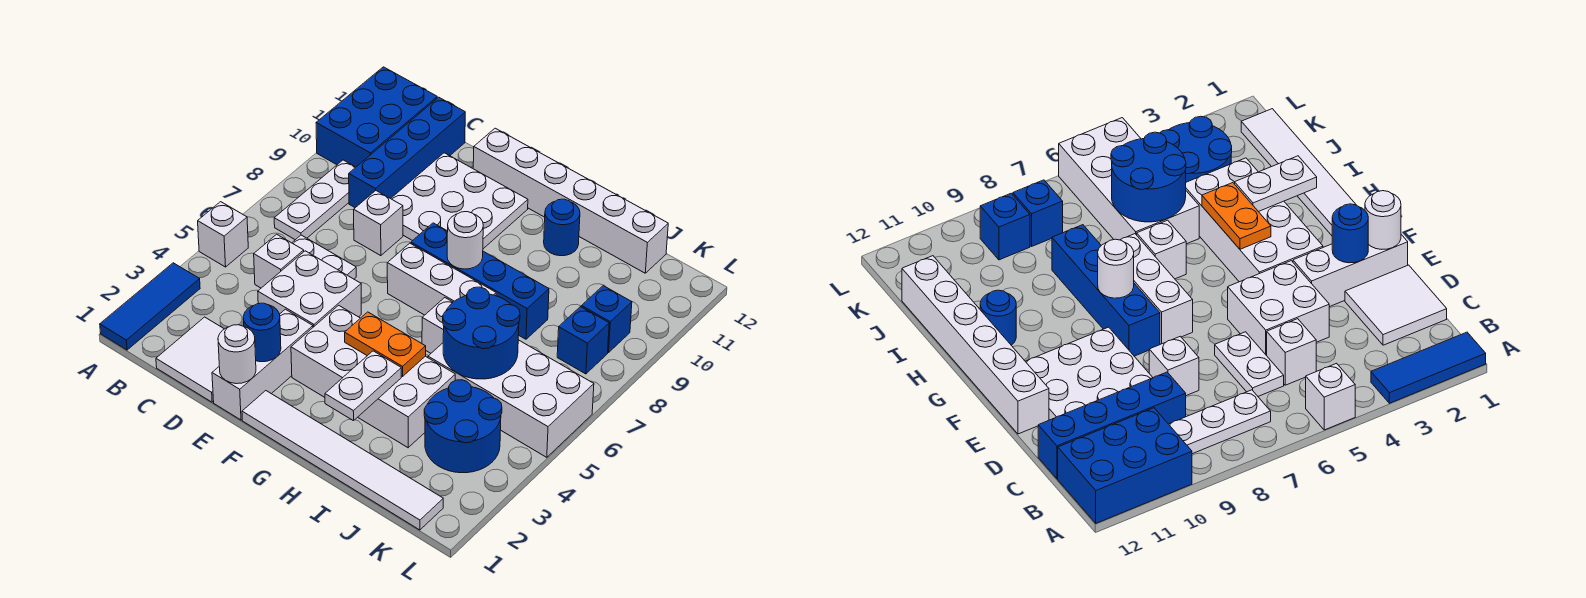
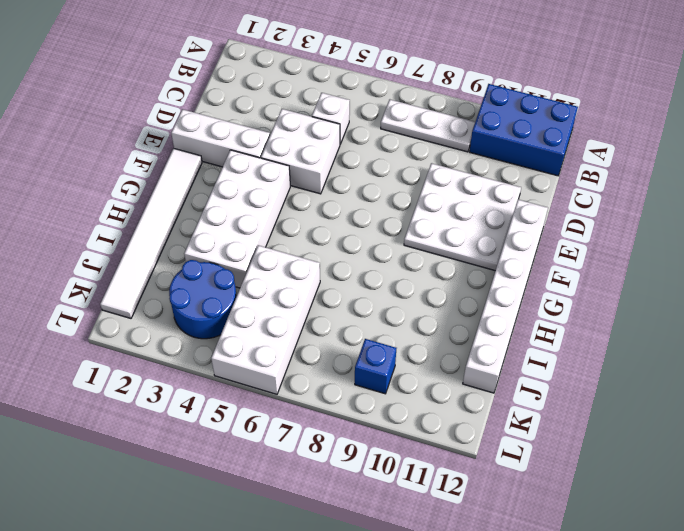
none -> blue tile A1:A3 level 1
none -> white brick A5 level 1
none -> white tile C1:D2 level 1

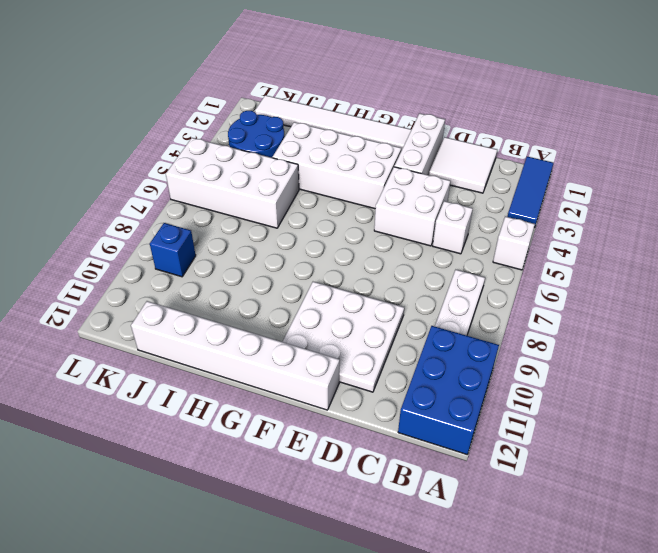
none -> white plate C6:D6 level 1
none -> blue brick C9:C12 level 1
none -> white brick D8 level 1

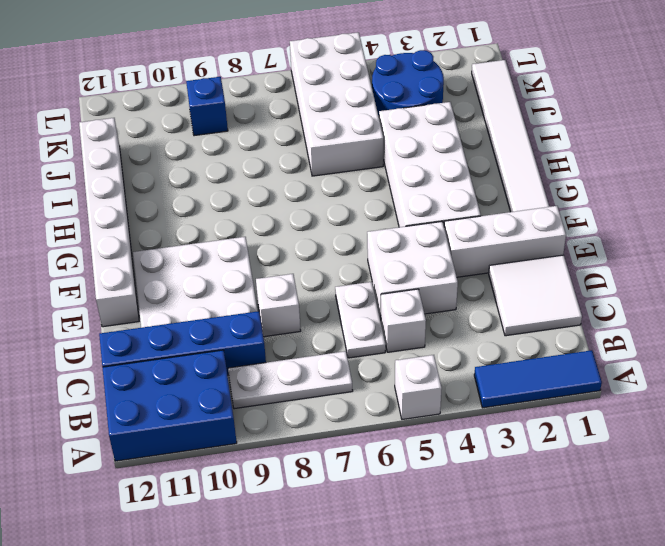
none -> white brick F7:H7 level 1
none -> blue brick F8:I8 level 1
none -> white brick H6 level 1

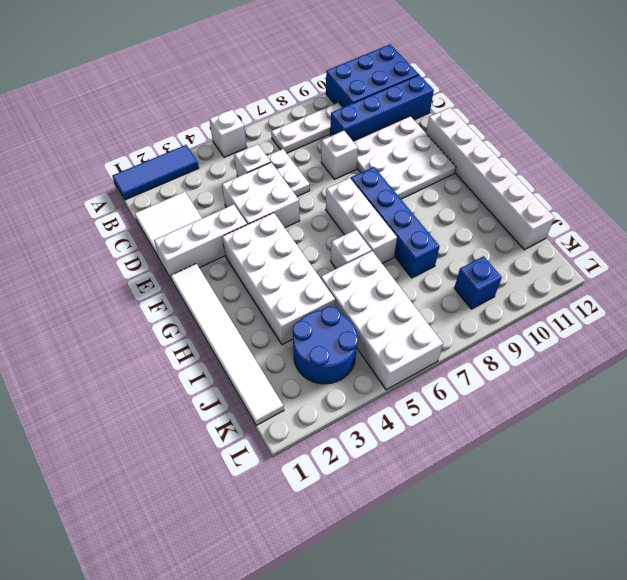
none -> blue round brick H11 level 1
none -> blue brick K8 level 1
none -> white round brick E1 level 2

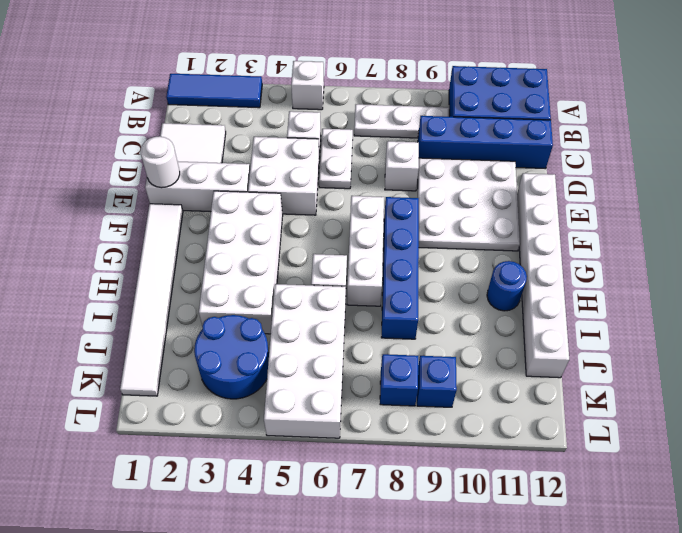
none -> blue round brick E2 level 2
none -> orange plate G4:H4 level 2
none -> white round brick G8 level 2

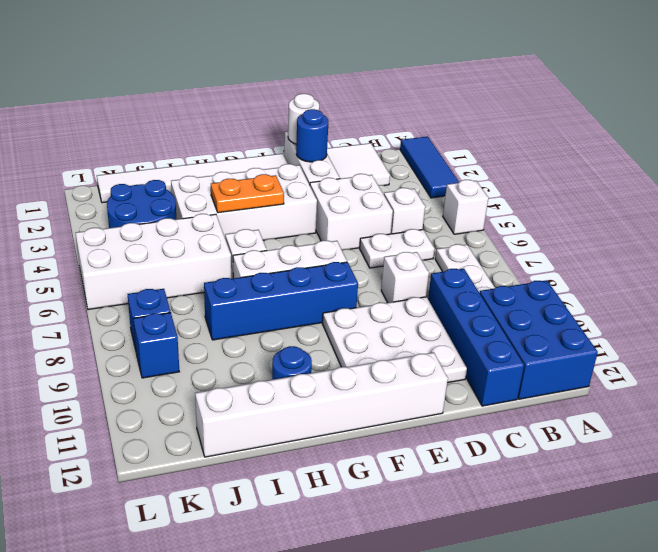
none -> white round brick G8 level 2
none -> white plate H2:H3 level 2
none -> blue round brick I5:J6 level 2

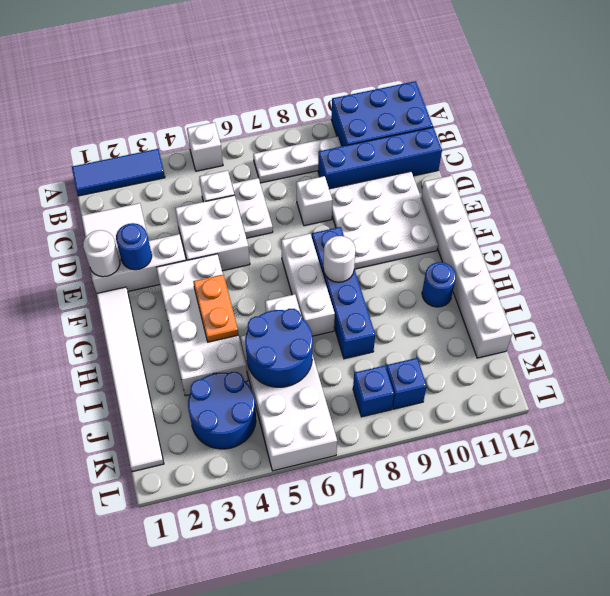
none -> white plate H2:H3 level 2

